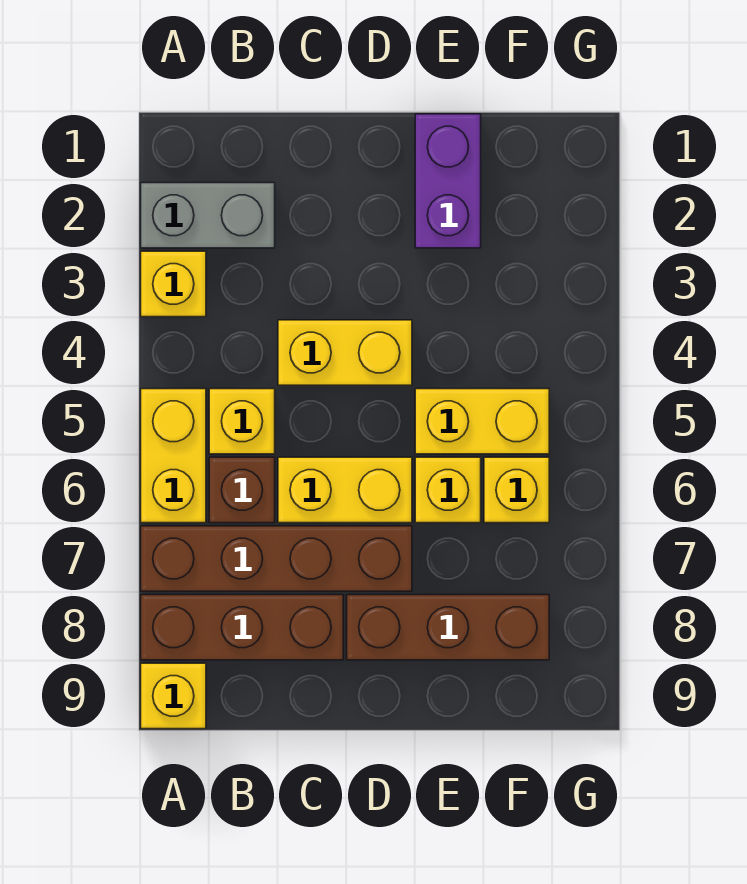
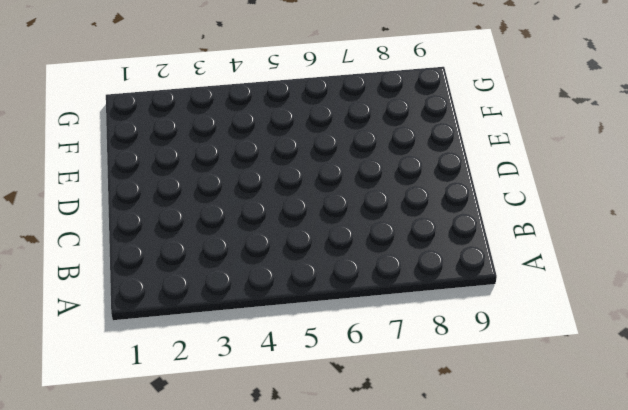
none -> grey brick A2:B2 level 1
none -> yellow brick A3 level 1
none -> yellow brick A5:A6 level 1

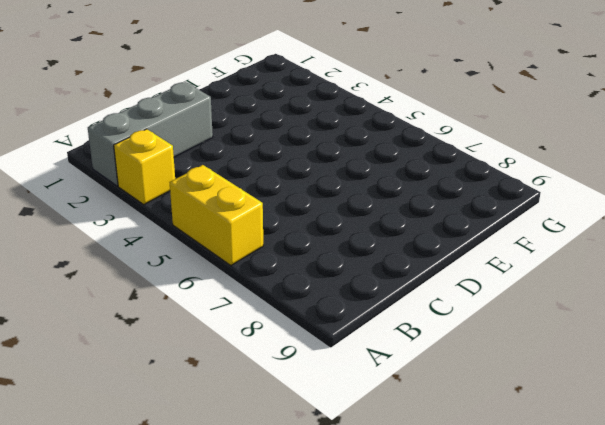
grey brick A2:C2 level 1 -> grey brick A2:B2 level 1
none -> brown brick A7:D7 level 1
none -> brown brick A8:C8 level 1
none -> yellow brick A9 level 1

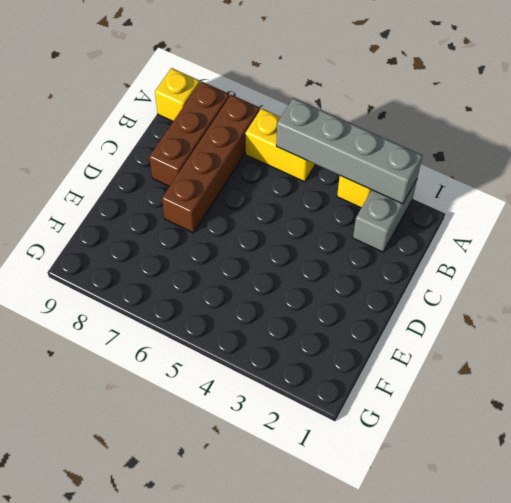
grey brick A2:A5 level 2 -> none
none -> yellow brick B5 level 1
none -> brown brick B6 level 1
none -> yellow brick C4:D4 level 1

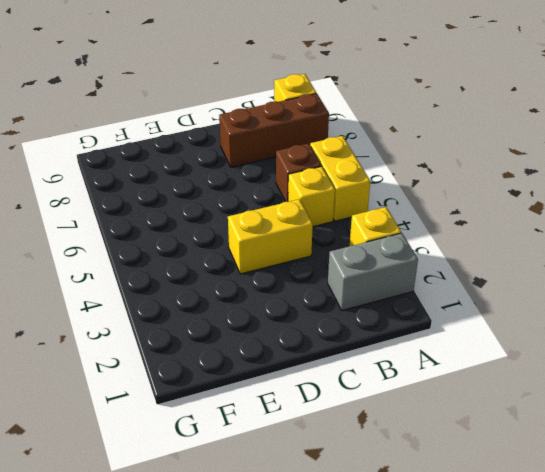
none -> brown brick A7:D7 level 1
none -> yellow brick C6:D6 level 1
none -> brown brick D8:F8 level 1

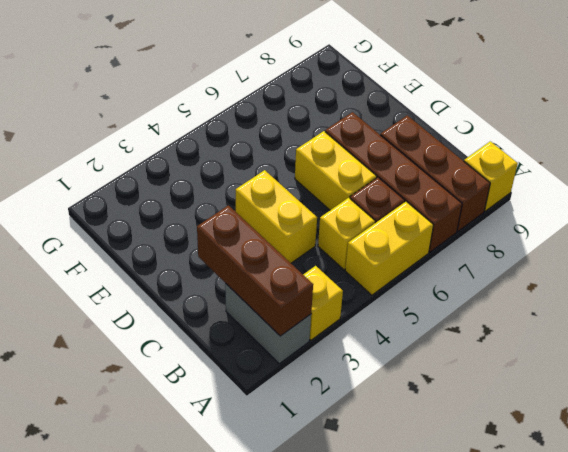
brown brick A2:C2 level 2 -> brown brick D8:F8 level 1
none -> purple brick E1:E2 level 1
none -> yellow brick E5:F5 level 1
none -> yellow brick E6 level 1

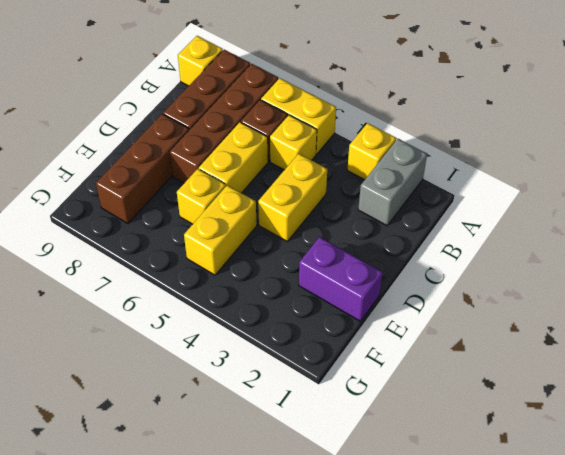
none -> yellow brick F6 level 1

